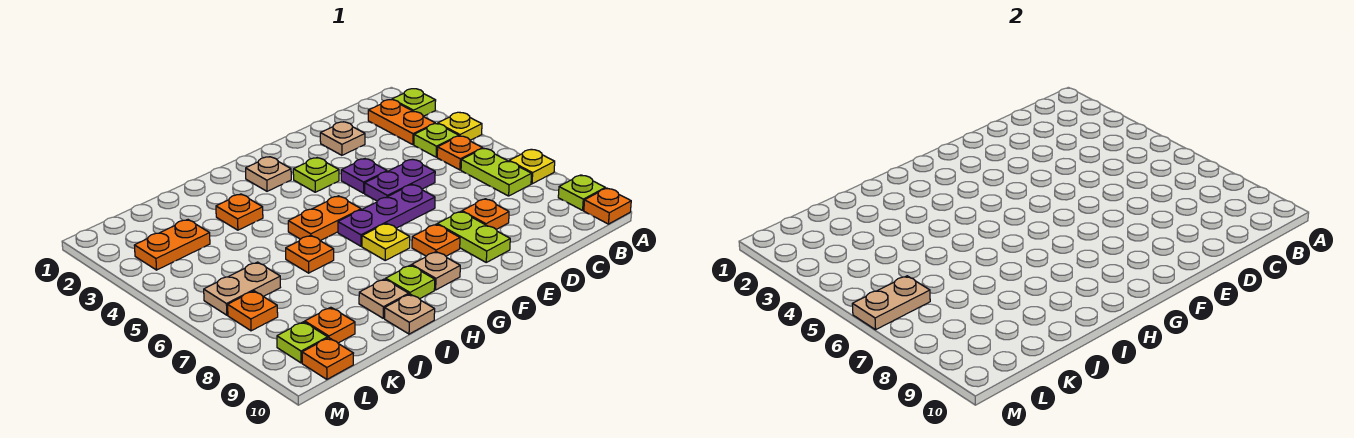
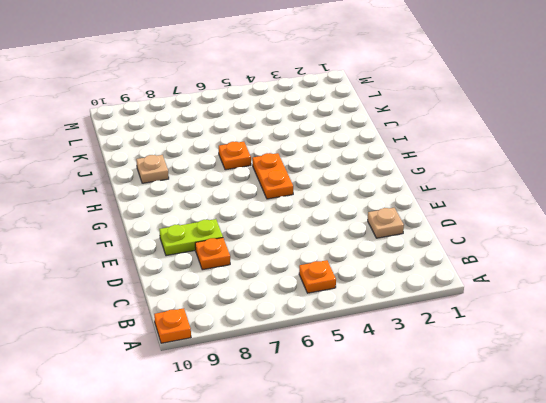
none -> lime plate A2 level 1
none -> yellow plate A4 level 1
none -> yellow plate A7 level 1
none -> lime plate A9 level 1

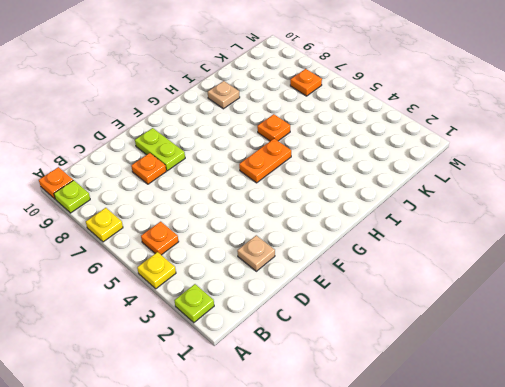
none -> orange plate B2:B3 level 1
none -> lime plate B4 level 1
none -> lime plate B6:B7 level 1
none -> purple plate D5:E5 level 1

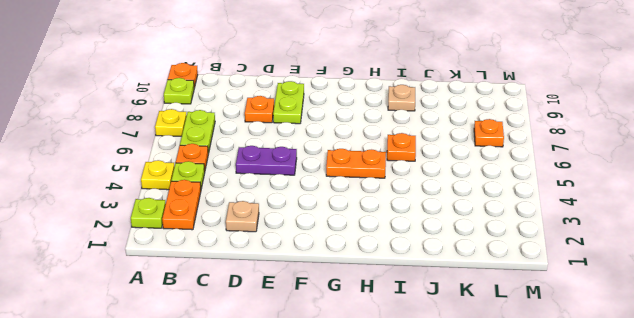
none -> purple plate E4 level 1
none -> purple plate E6:G6 level 1
none -> lime plate F3 level 1
none -> orange plate F8 level 1

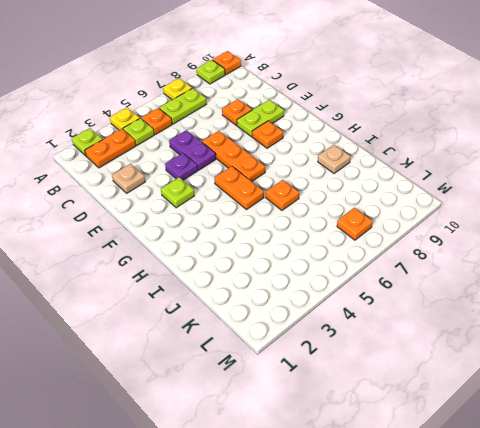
orange plate E6:G6 level 1 -> purple plate E6:G6 level 1
none -> tan plate G2 level 1
none -> yellow plate G7 level 1
none -> tan plate G9 level 1
none -> lime plate H9 level 1

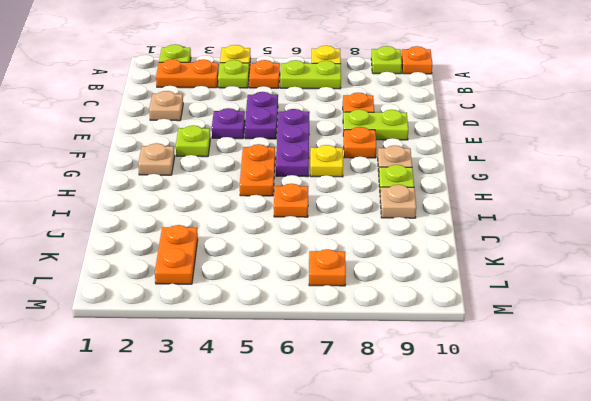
none -> orange plate I3 level 1
none -> tan plate I10 level 1
none -> tan plate K6:L6 level 1
none -> orange plate K9 level 1

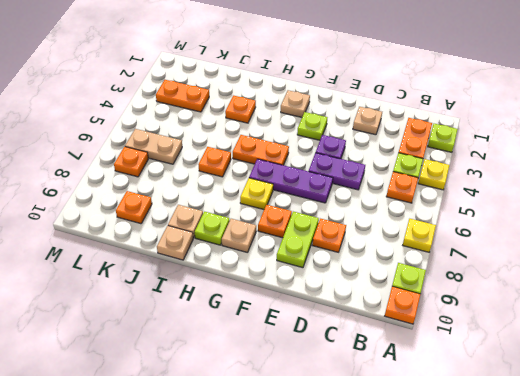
none -> lime plate B6:B7 level 1
none -> lime plate L9 level 1
none -> orange plate L10 level 1
none -> tan plate L6:M6 level 2

